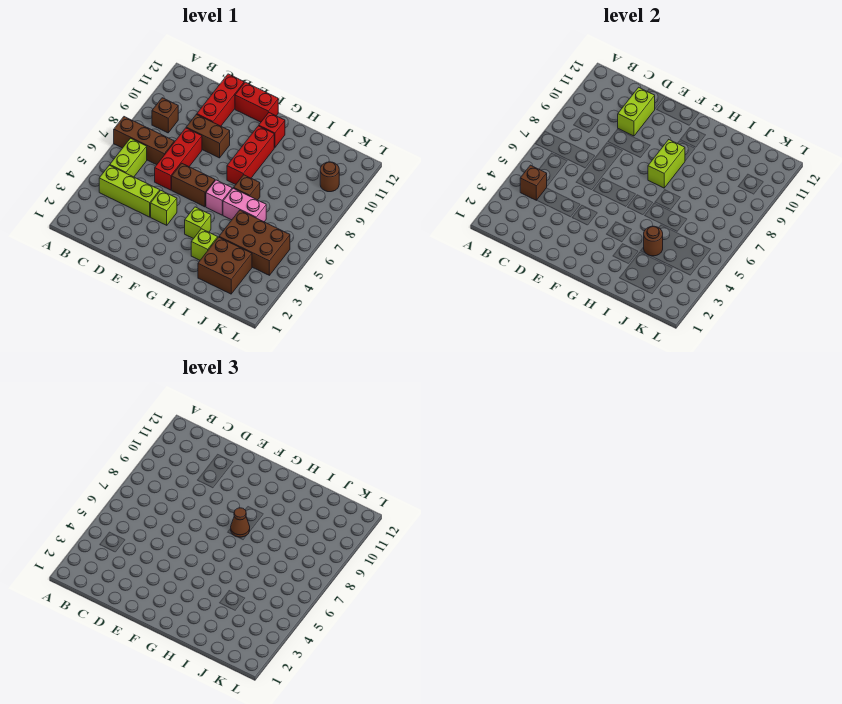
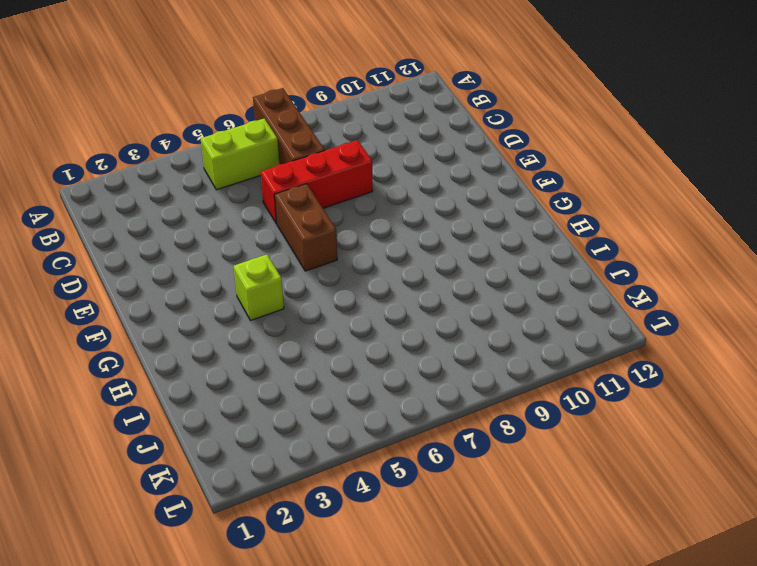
none -> lime brick B4:D4 level 1
none -> brown brick B9 level 1
none -> brown brick D9:E9 level 1

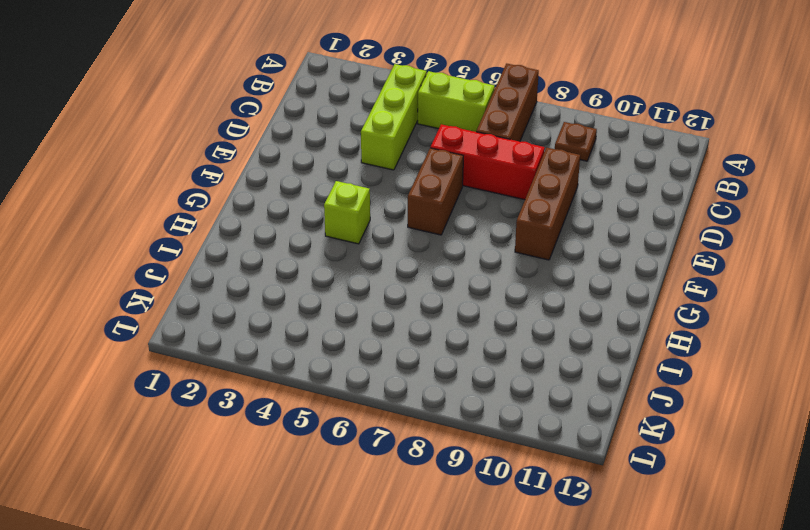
brown plate B9 level 1 -> brown brick B9 level 1
brown brick D9:F9 level 1 -> brown brick D9:E9 level 1
none -> red brick D10:D12 level 1
none -> lime brick E4 level 1
none -> red brick E12:F12 level 1

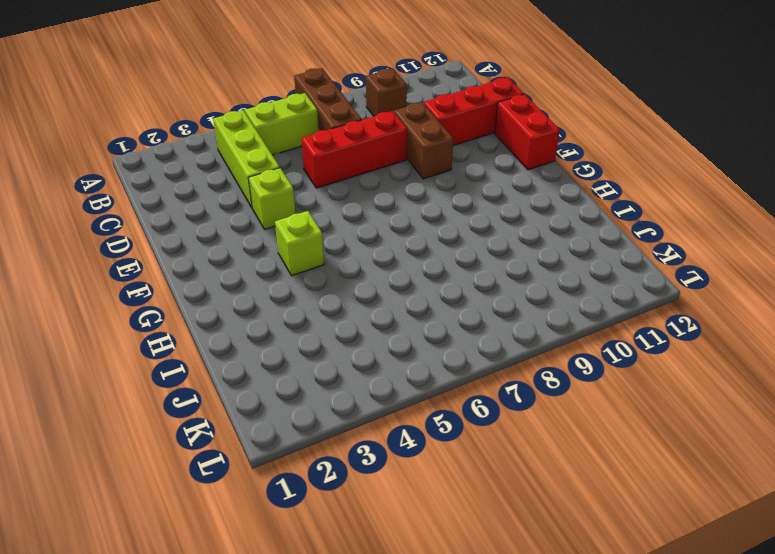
none -> brown brick E6:F6 level 1
none -> pink brick G6 level 1
none -> red brick G8:G10 level 1

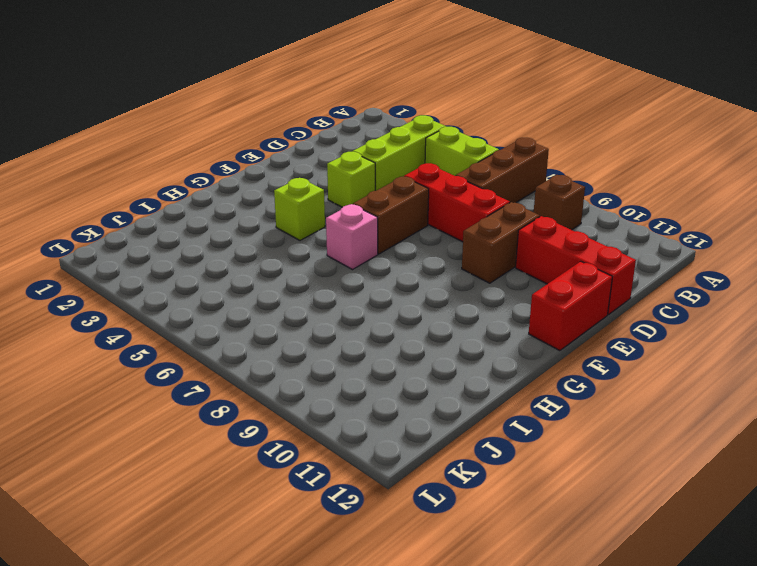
none -> red brick G8:G10 level 1
none -> red brick G11 level 1
none -> lime brick H3 level 1

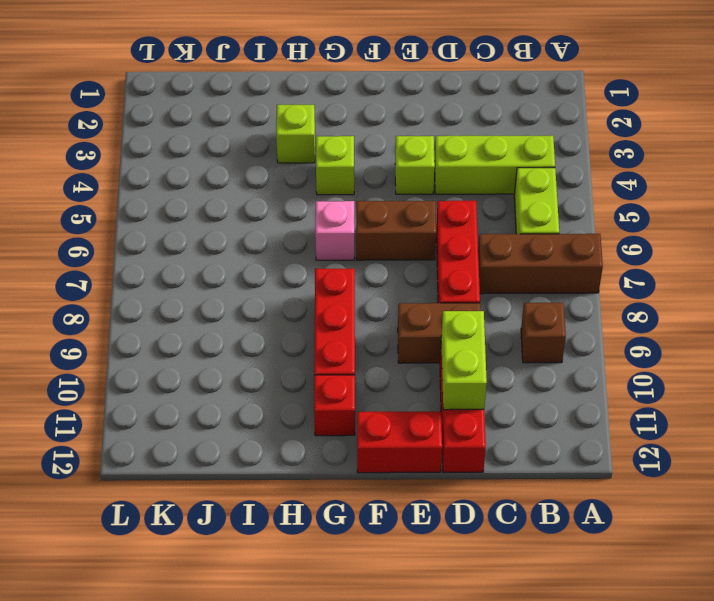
none -> pink brick H6:I6 level 1
none -> brown brick H7 level 1
none -> brown brick I2:J3 level 1

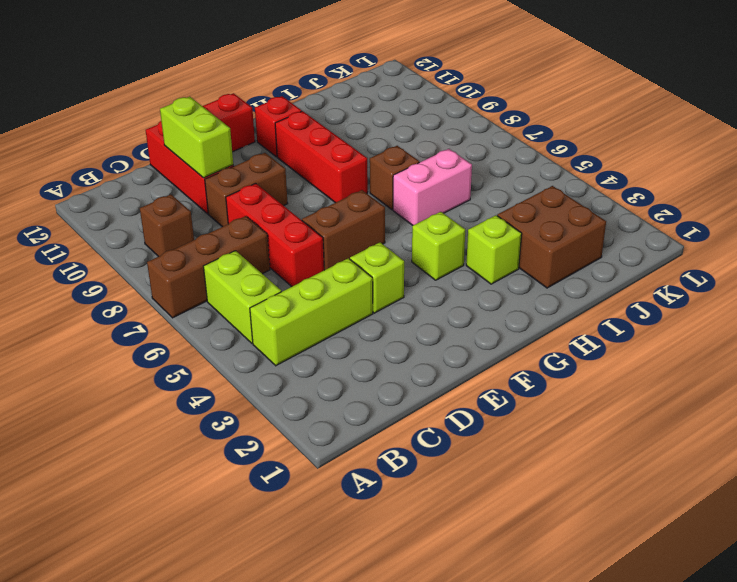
none -> pink brick G6 level 1
none -> brown brick I4:K5 level 1
none -> brown round brick K10 level 1

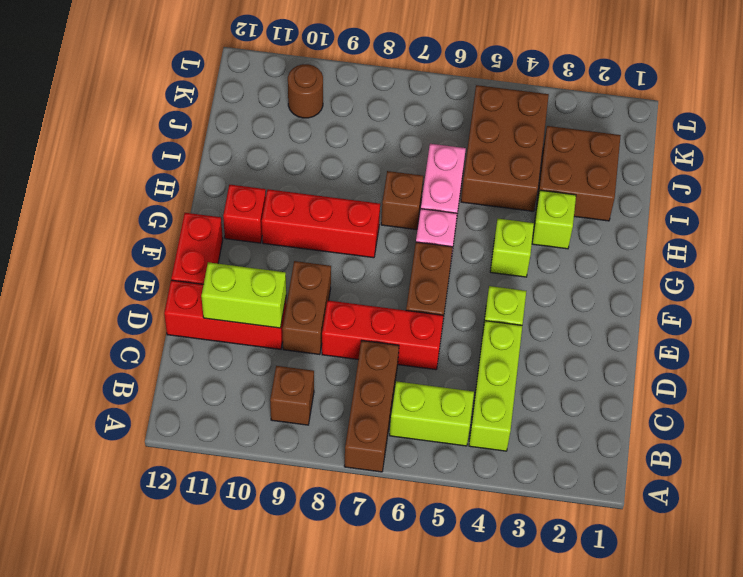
none -> brown brick B4 level 2
none -> lime brick G8:G9 level 2
none -> brown round brick I4 level 2

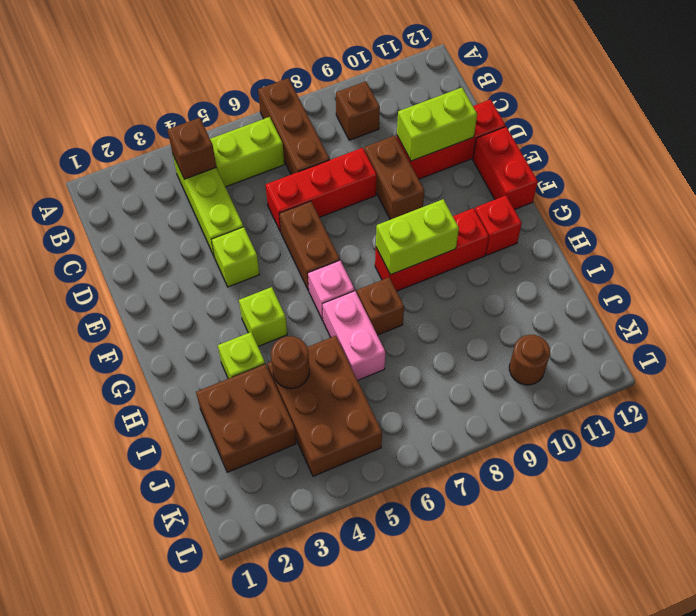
none -> brown cone G8 level 3

